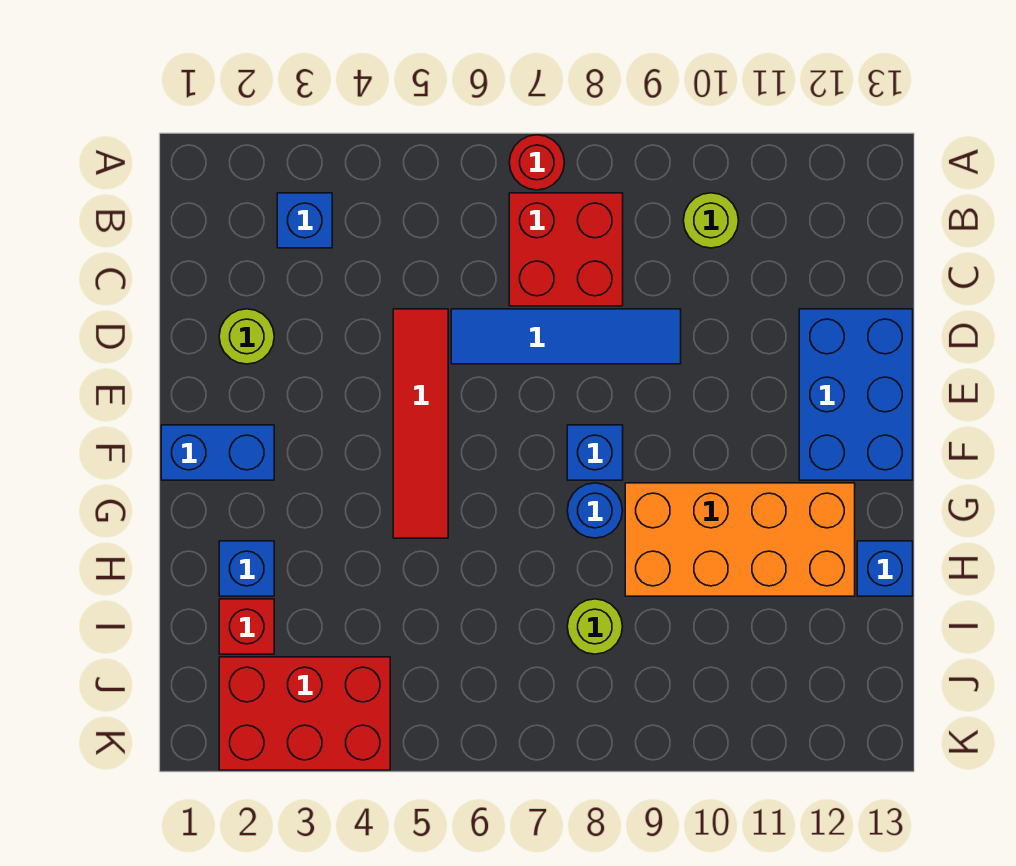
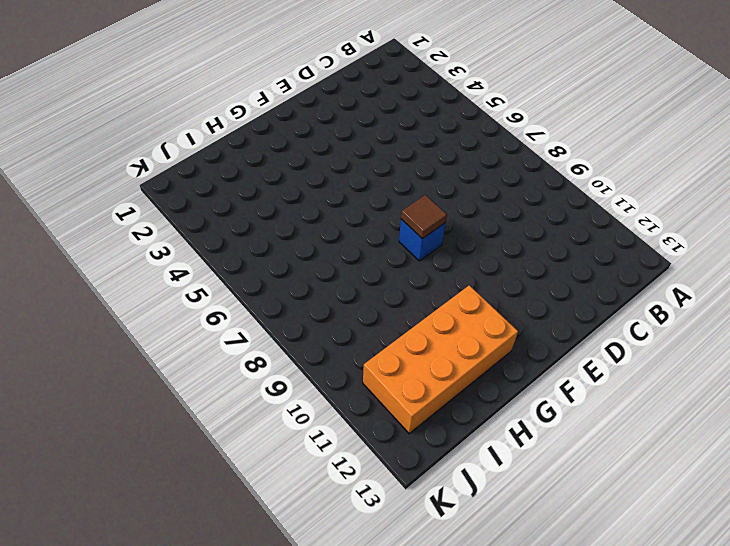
brown tile F8 level 2 -> none
orange brick G11:J12 level 1 -> orange brick G9:H12 level 1
none -> red round brick A7 level 1
none -> blue brick B3 level 1
none -> red brick B7:C8 level 1

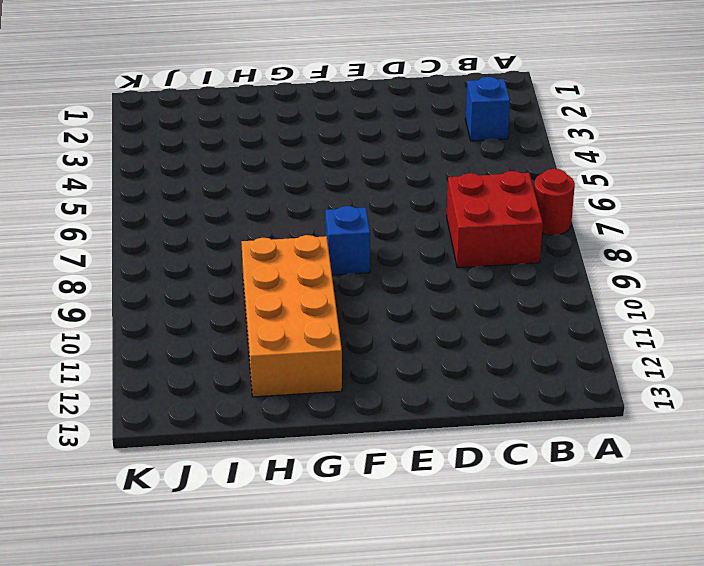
none -> lime round brick B10 level 1
none -> lime round brick D2 level 1
none -> red tile D5:G5 level 1

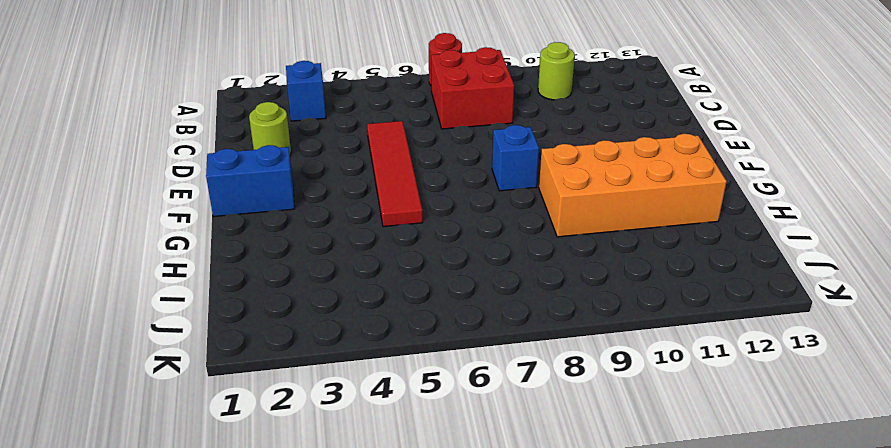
none -> blue tile D6:D9 level 1
none -> blue brick D12:F13 level 1
none -> blue round brick G8 level 1

